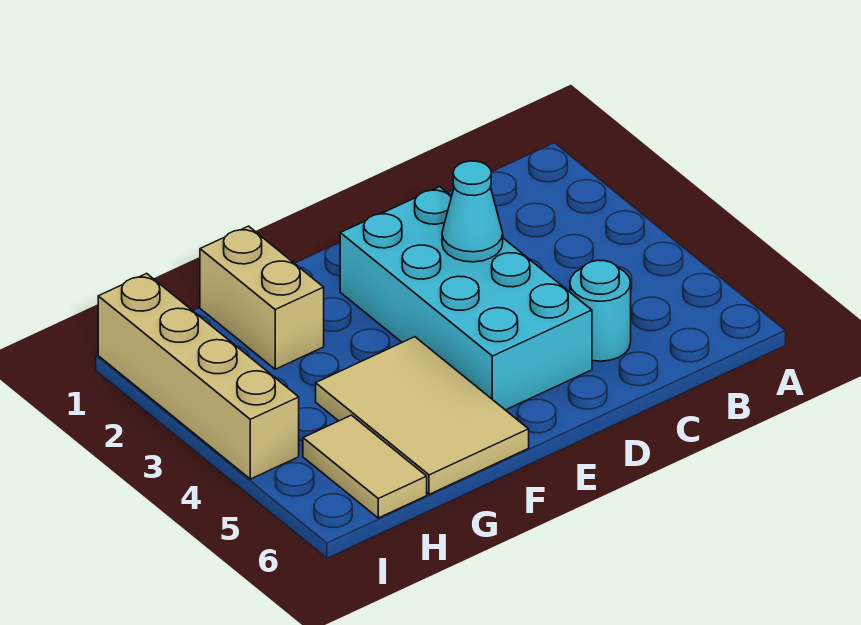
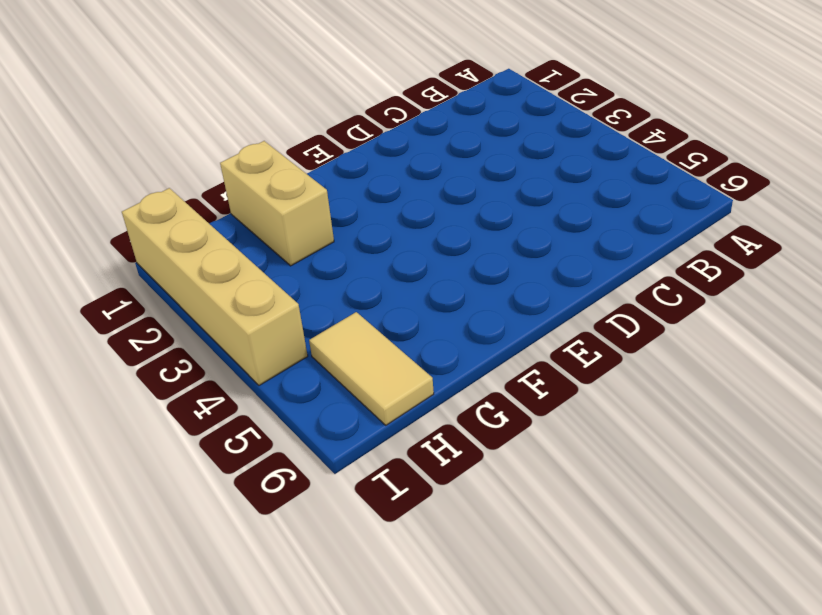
none -> cyan round brick C5 level 1
none -> cyan brick D2:E5 level 1

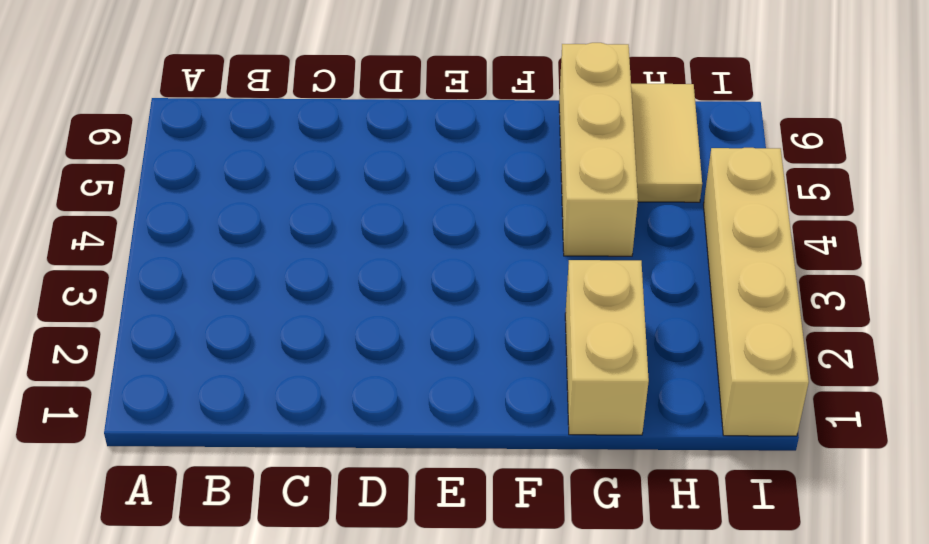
tan brick G4:G6 level 1 -> tan tile F4:G6 level 1
none -> cyan round brick C5 level 1
none -> cyan brick D2:E5 level 1

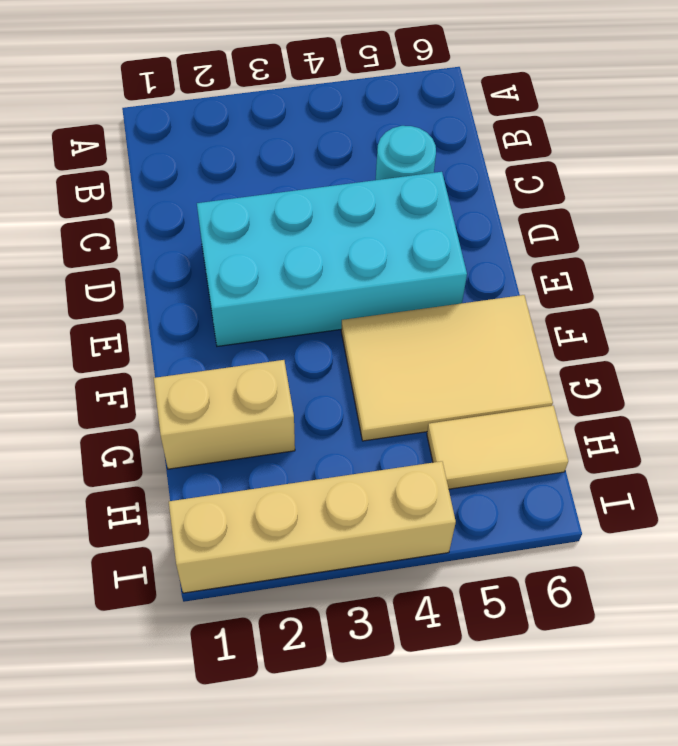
none -> cyan cone D3 level 2

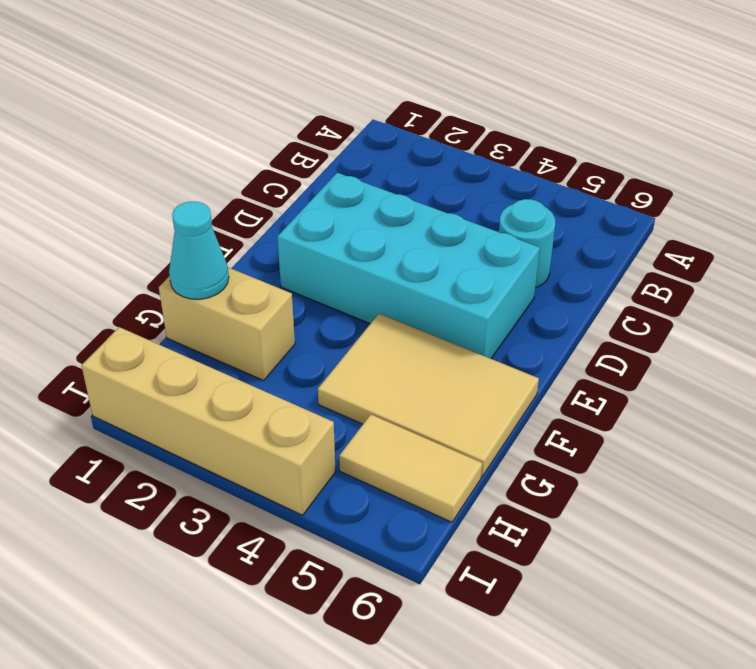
cyan cone G1 level 2 -> cyan cone D3 level 2

